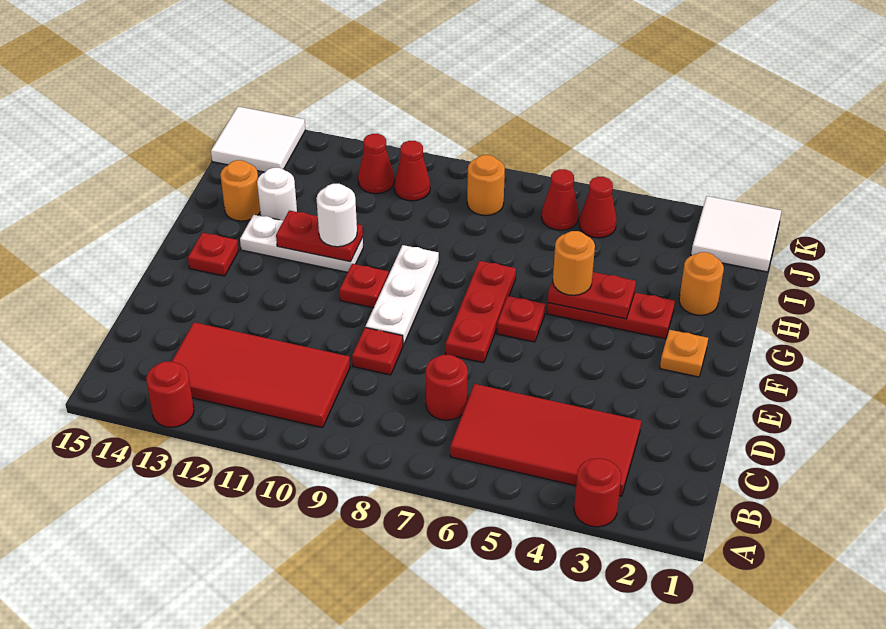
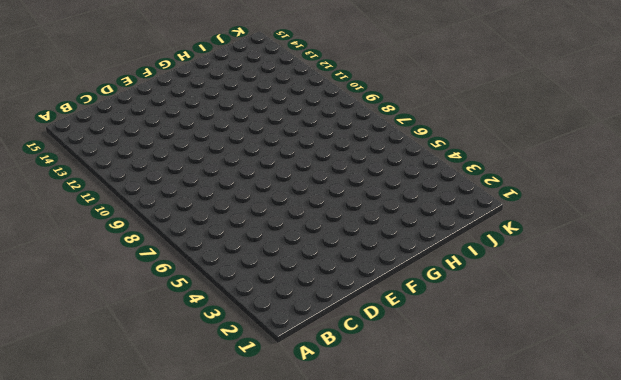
none -> red round brick A3 level 1
none -> red round brick A13 level 1
none -> red tile B3:C6 level 1

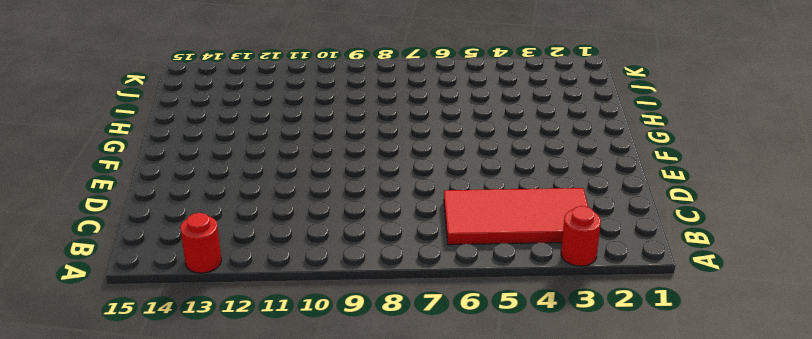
none -> red tile B10:C13 level 1
none -> red round brick C7 level 1
none -> red plate D9 level 1

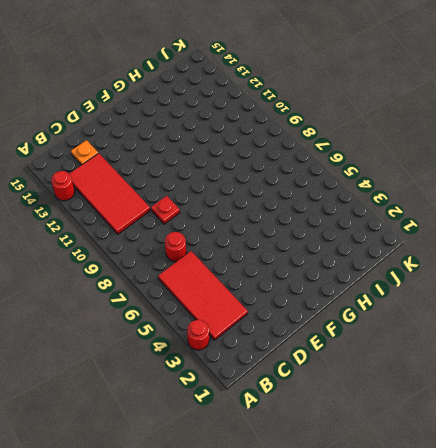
orange plate C14 level 1 -> orange plate F2 level 1
none -> red plate E7:G7 level 1
none -> white plate E9:G9 level 1
none -> red plate F6 level 1

